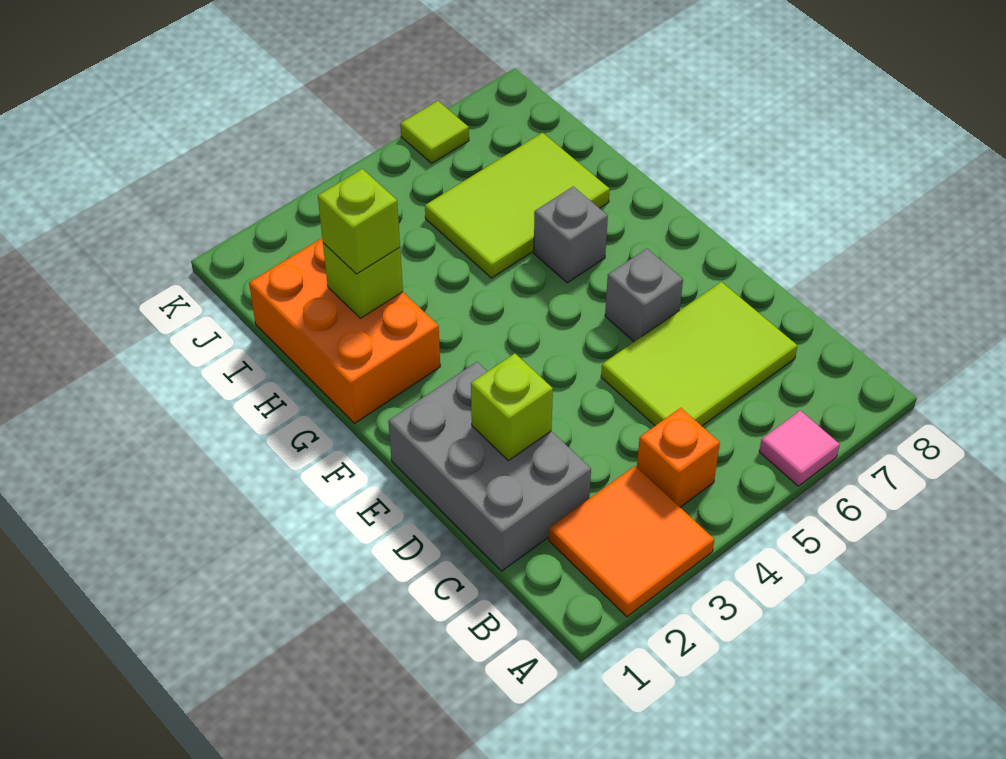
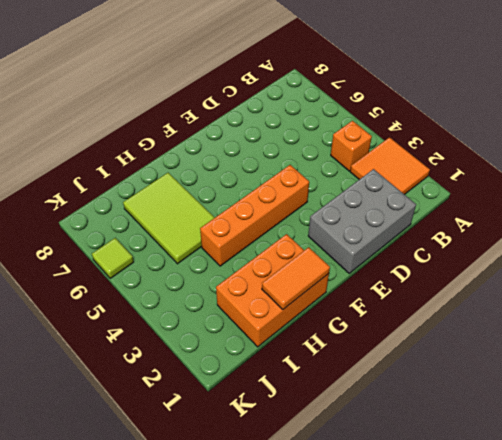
orange brick E4:H4 level 1 -> none
orange tile G1:H1 level 2 -> none
none -> pink tile A6 level 1
none -> lime tile C5:D7 level 1
none -> grey brick E6 level 1

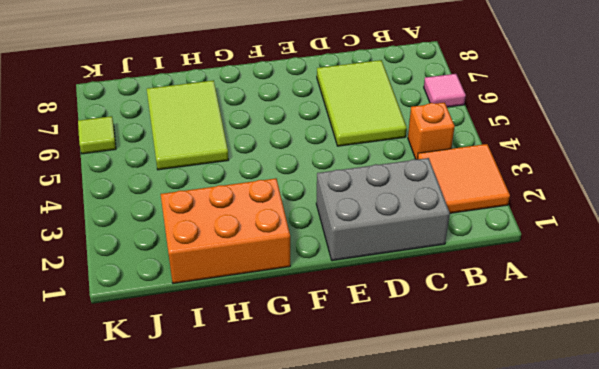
none -> grey brick E6 level 1
none -> grey brick G6 level 1
none -> lime brick D2 level 2

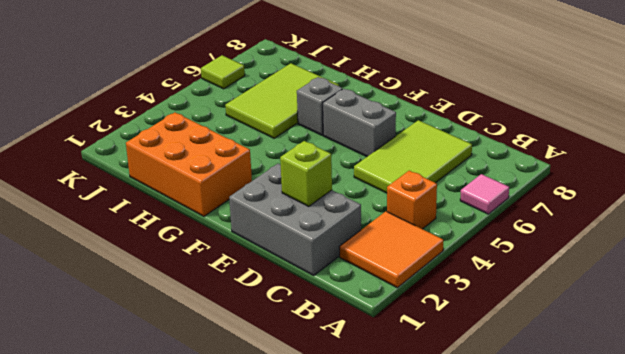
grey brick E6:F6 level 1 -> grey brick E6 level 1
none -> lime brick H2 level 2
none -> lime brick H2 level 3

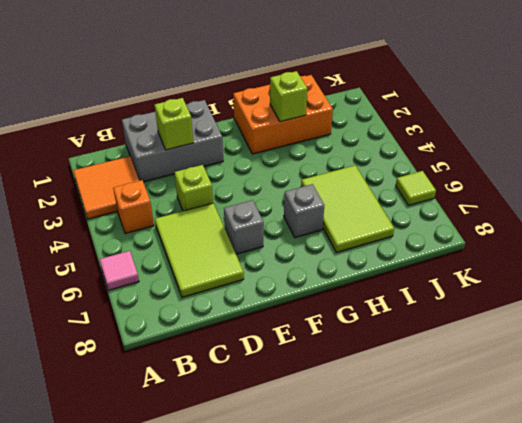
lime brick D4 level 1 -> lime brick H2 level 3

